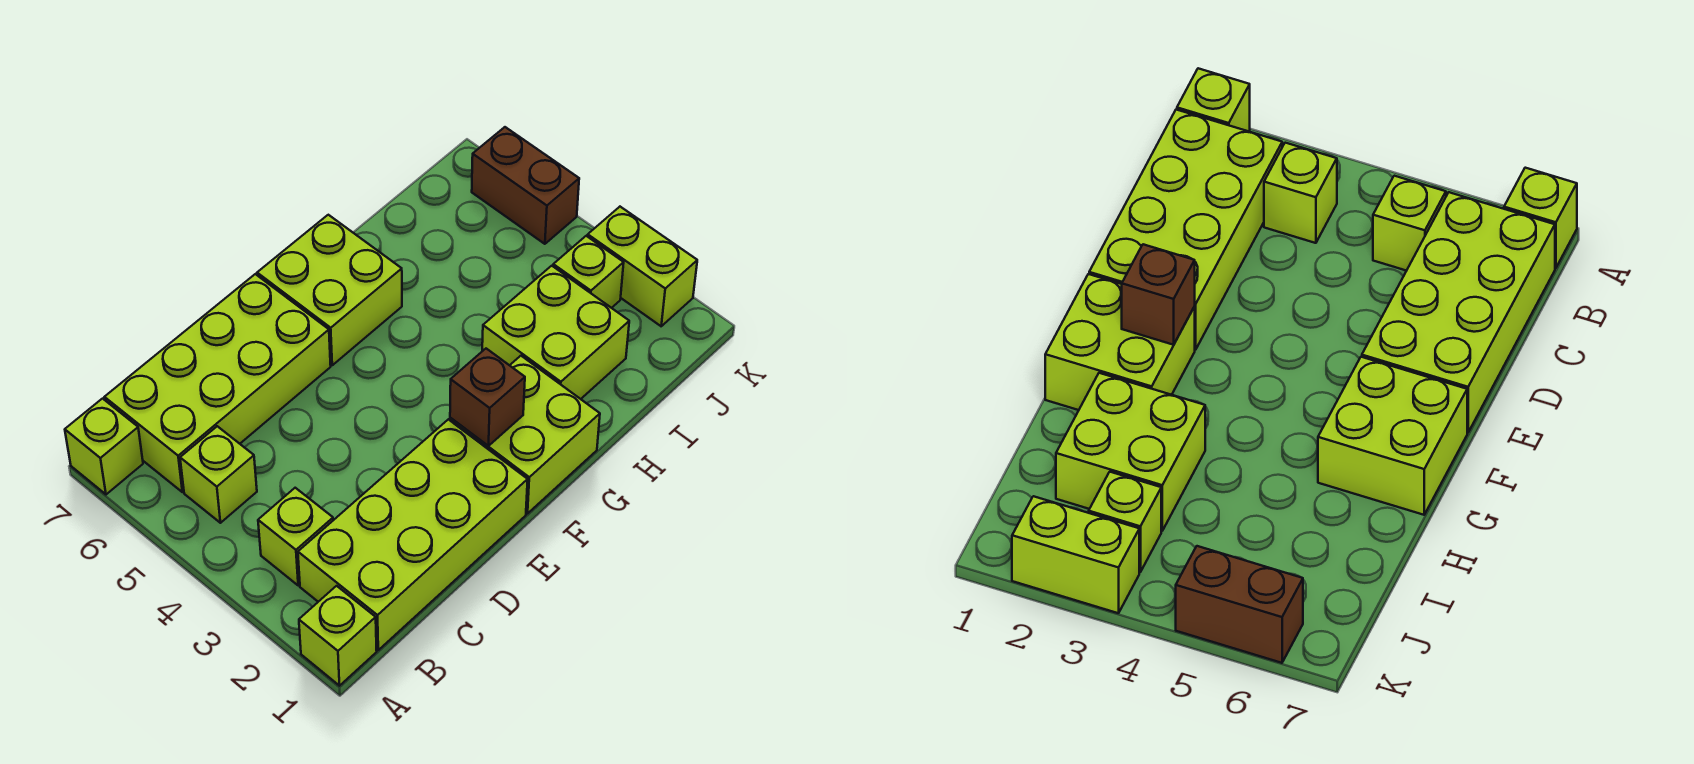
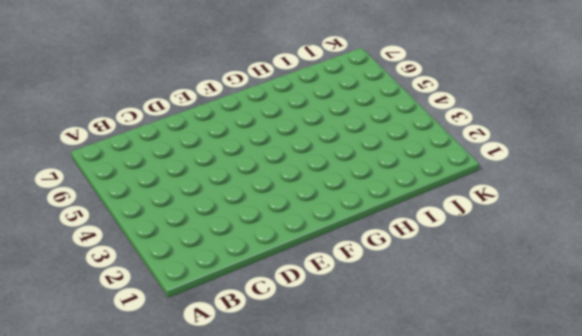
none -> lime brick A1 level 1
none -> lime brick A7 level 1
none -> lime brick B1:E2 level 1

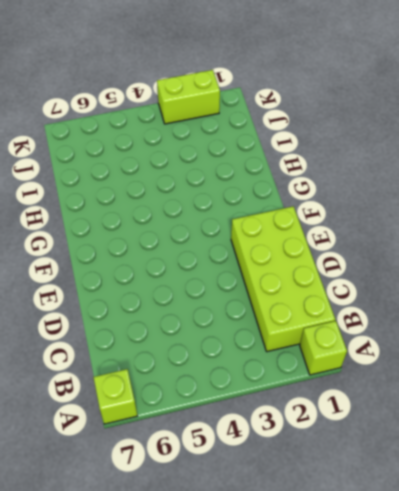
none -> lime brick B3 level 1
none -> lime brick B5 level 1
none -> lime brick B6:E7 level 1

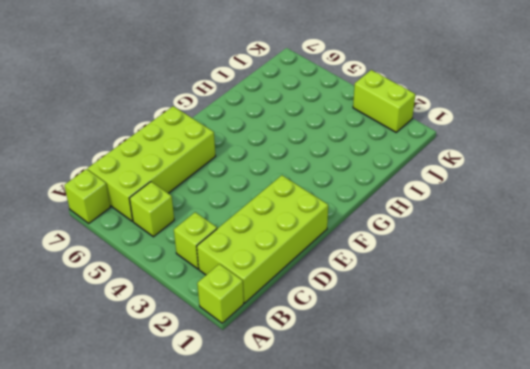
none -> lime brick F1:G2 level 1
none -> lime brick F6:G7 level 1
none -> lime brick H2:I3 level 1

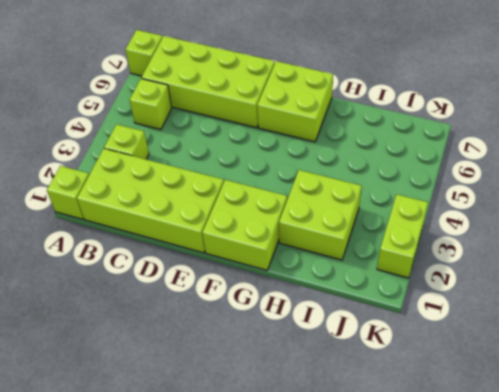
none -> lime brick J3 level 1
none -> brown brick K5:K6 level 1
none -> brown brick F2 level 2

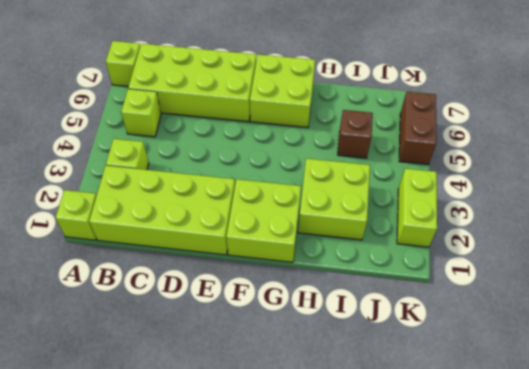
brown brick I5 level 1 -> brown brick F2 level 2
none -> lime brick J3 level 1

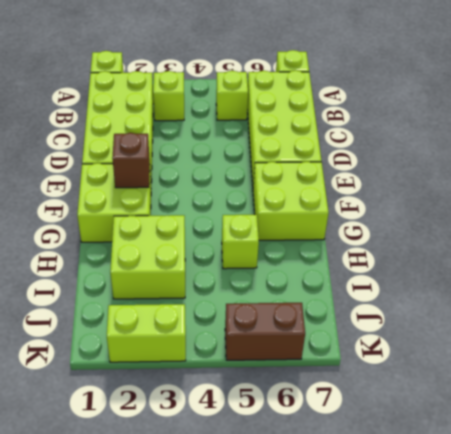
lime brick H5 level 1 -> lime brick J3 level 1

